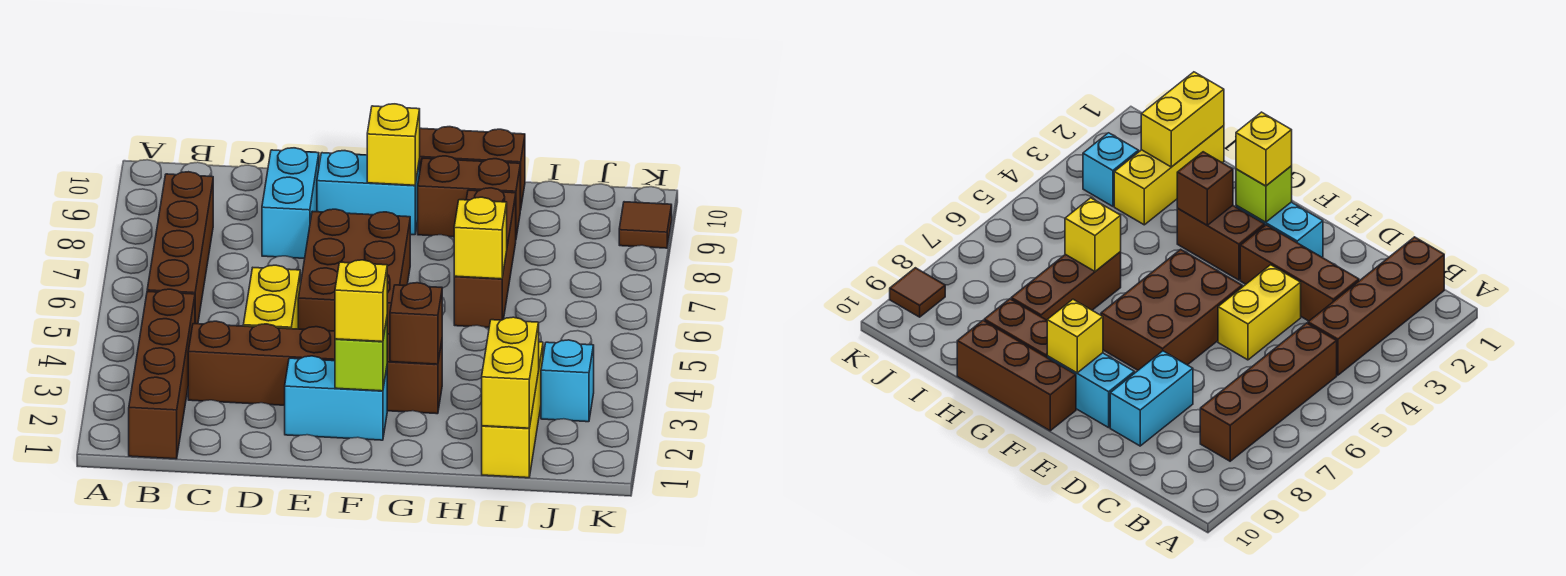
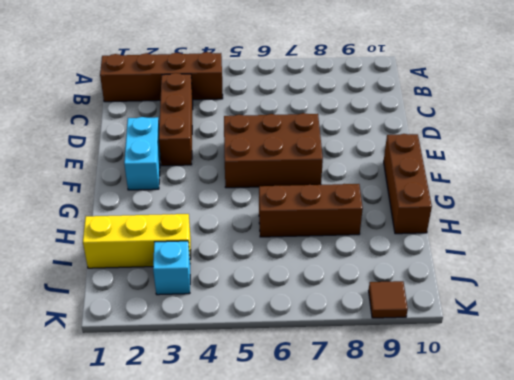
none -> brown brick B5:B8 level 1
none -> yellow brick D4:D5 level 1
none -> cyan brick D8:D9 level 1

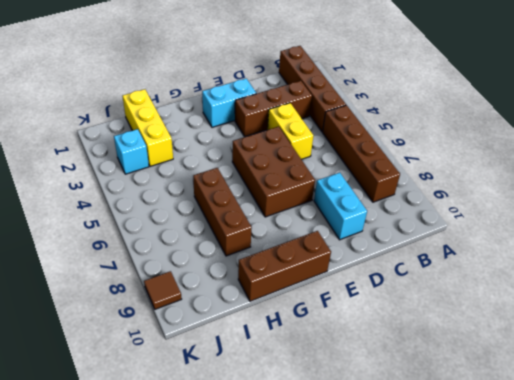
none -> cyan brick E9:F9 level 1
none -> brown brick F3:G3 level 1
none -> brown brick G9:H9 level 1

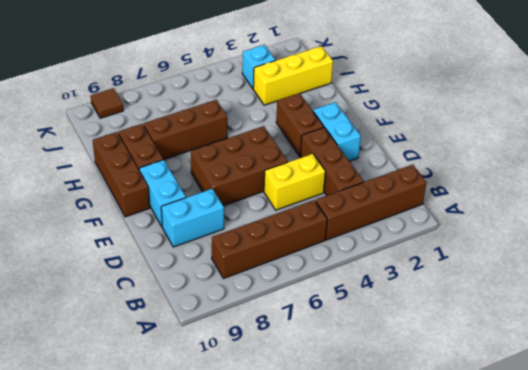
none -> lime brick F2 level 2
none -> yellow brick F9 level 2
none -> brown brick G3 level 2

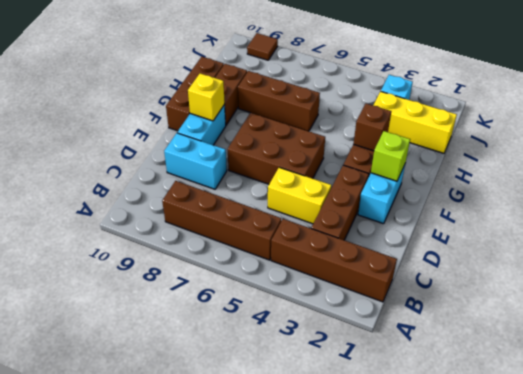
none -> yellow brick H6 level 2
none -> yellow brick I1:I2 level 2
none -> yellow brick F2 level 3

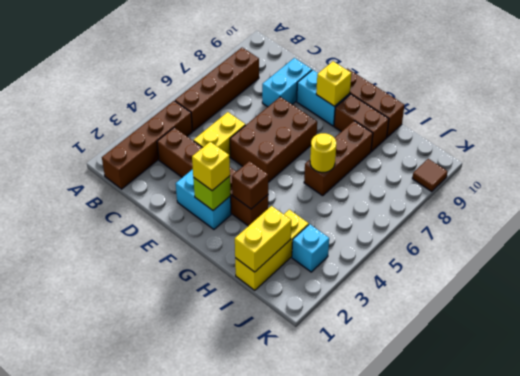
yellow round brick H6 level 2 -> yellow brick H6 level 2

